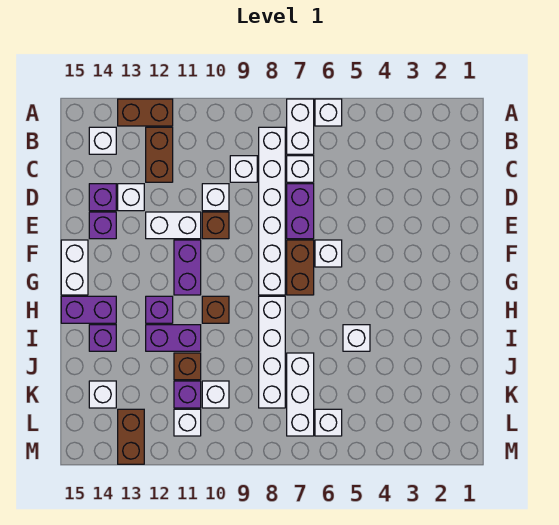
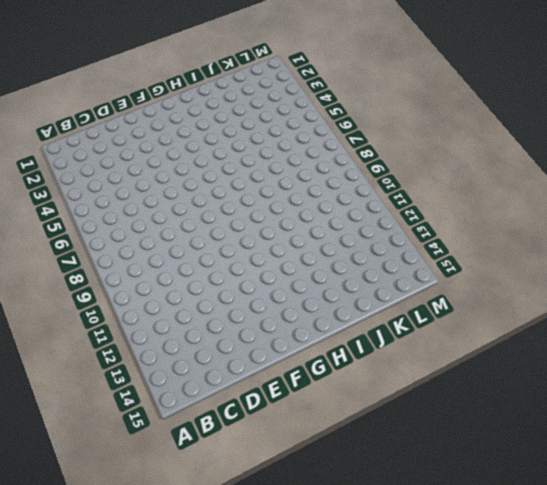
none -> white brick A6 level 1
none -> white brick A7:B7 level 1
none -> brown brick A12:A13 level 1
none -> white brick B8:G8 level 1

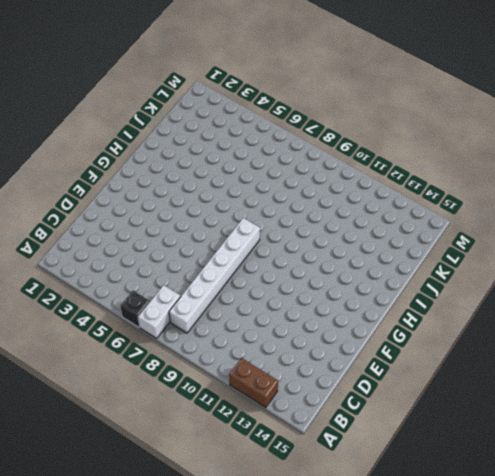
black brick A6 level 1 -> white brick A6 level 1
none -> brown brick B12:C12 level 1
none -> white brick B14 level 1
none -> white brick C7 level 1
none -> white brick C9 level 1

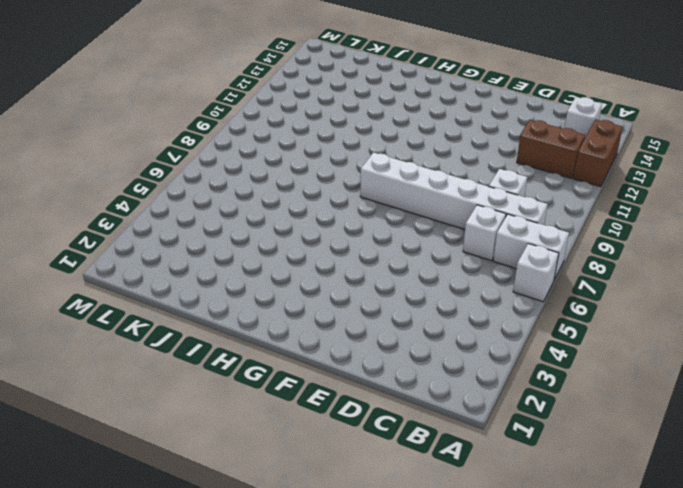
none -> purple brick D7:E7 level 1
none -> white brick D10 level 1
none -> white brick D13 level 1
none -> purple brick D14 level 1

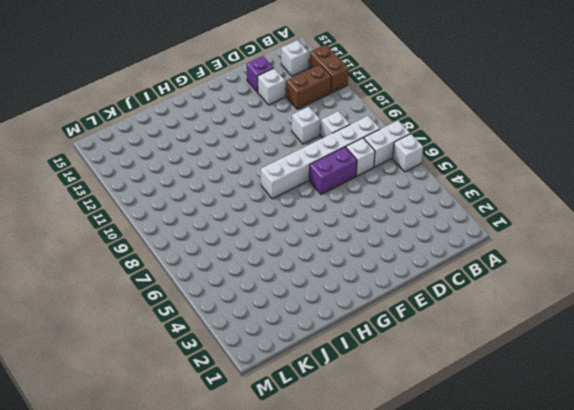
none -> brown brick E10 level 1
none -> white brick E11:E12 level 1
none -> purple brick E14 level 1
none -> white brick F6 level 1

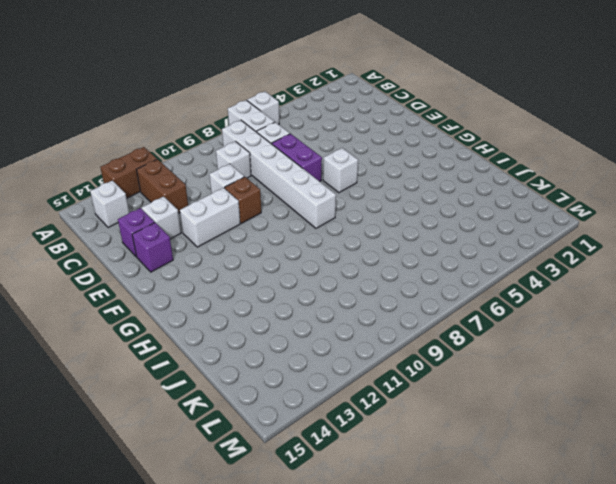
none -> brown brick F7:G7 level 1
none -> purple brick F11:G11 level 1
none -> white brick F15:G15 level 1
none -> white brick H8:K8 level 1

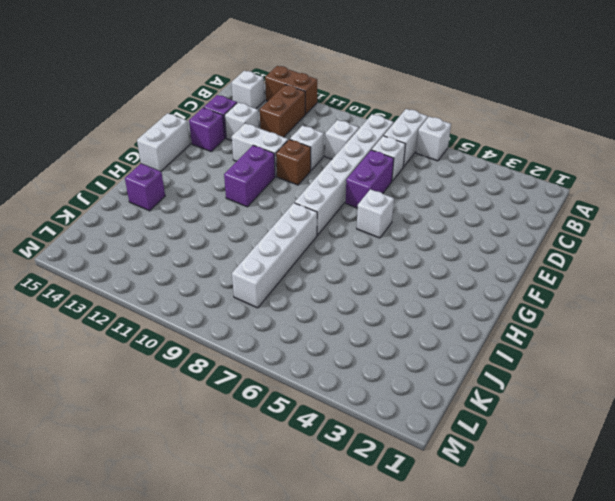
none -> brown brick F7:G7 level 1
none -> brown brick H10 level 1
none -> purple brick H12 level 1
none -> purple brick H14:H15 level 1

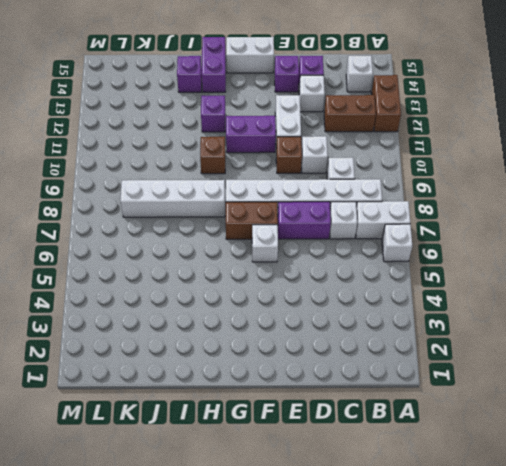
none -> white brick I5 level 1
none -> purple brick I11:I12 level 1
none -> white brick J7:L7 level 1
none -> brown brick J11 level 1

